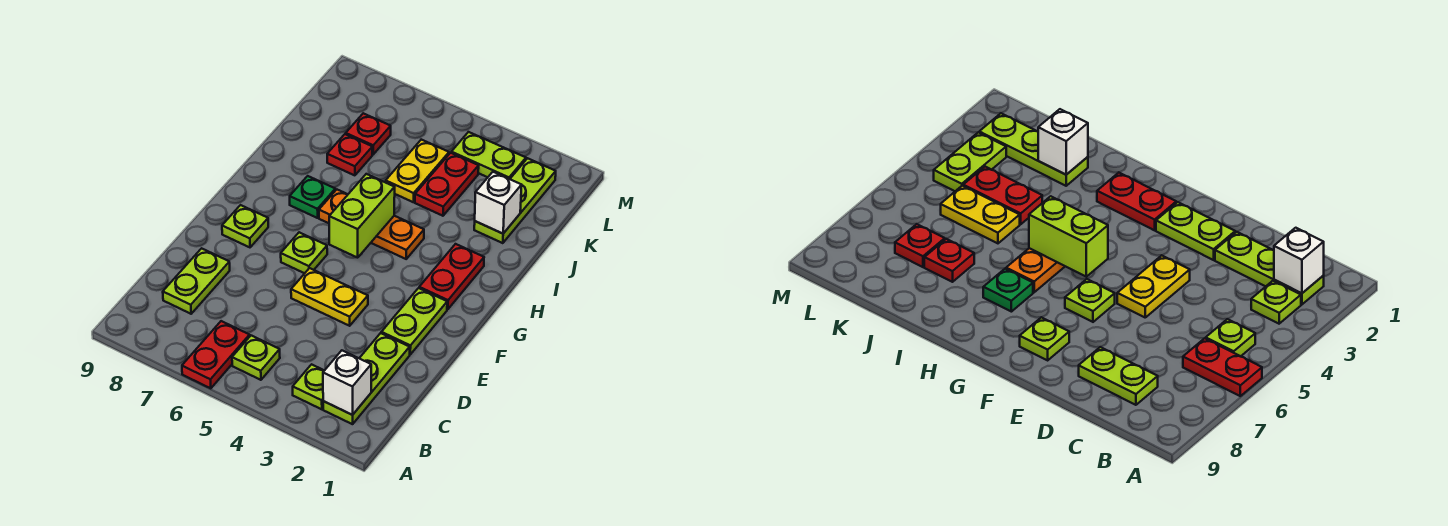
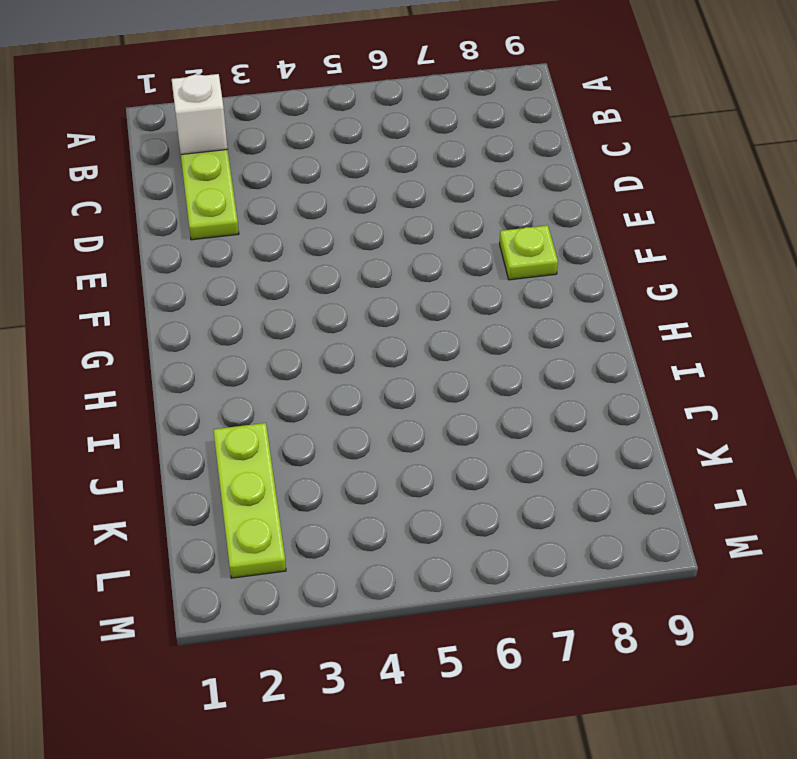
none -> red plate A6:B6 level 1
none -> lime plate B3 level 1
none -> lime plate B5 level 1

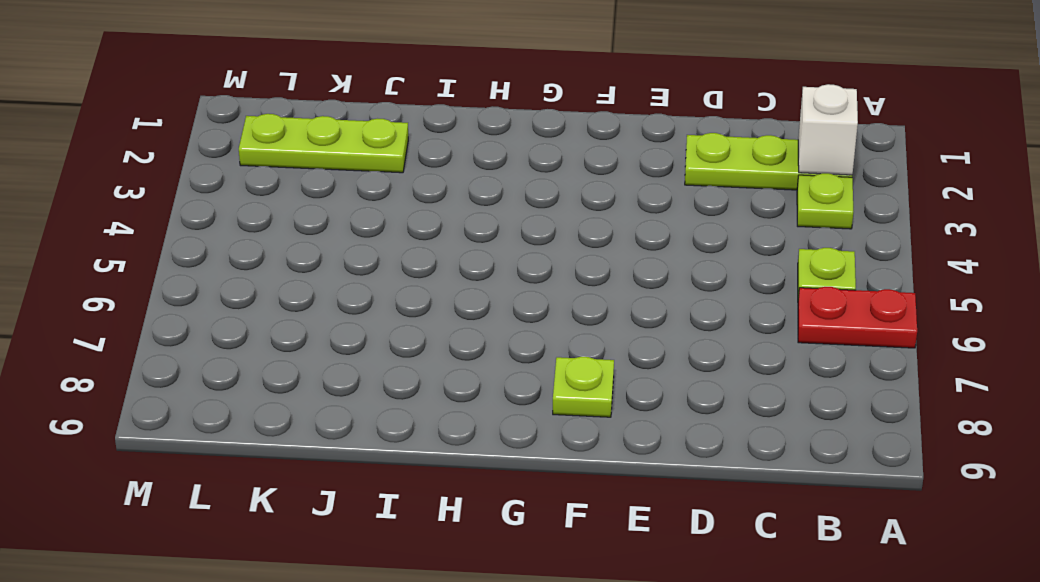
none -> lime plate C8:D8 level 1
none -> lime plate E2:F2 level 1
none -> yellow plate E4:E5 level 1

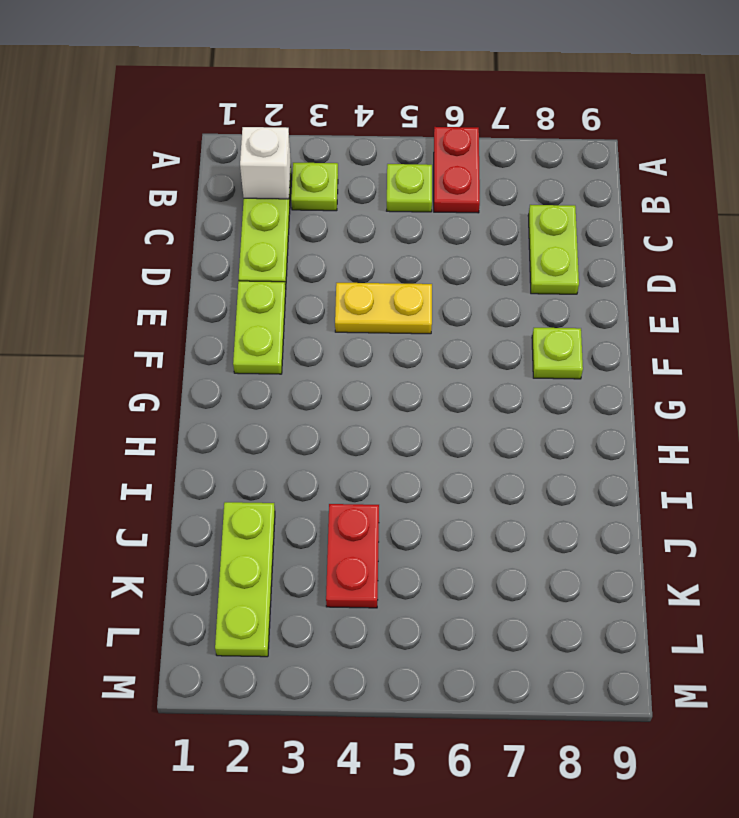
none -> lime plate F6 level 1
none -> red plate G2:H2 level 1
none -> orange plate H4:H6 level 1

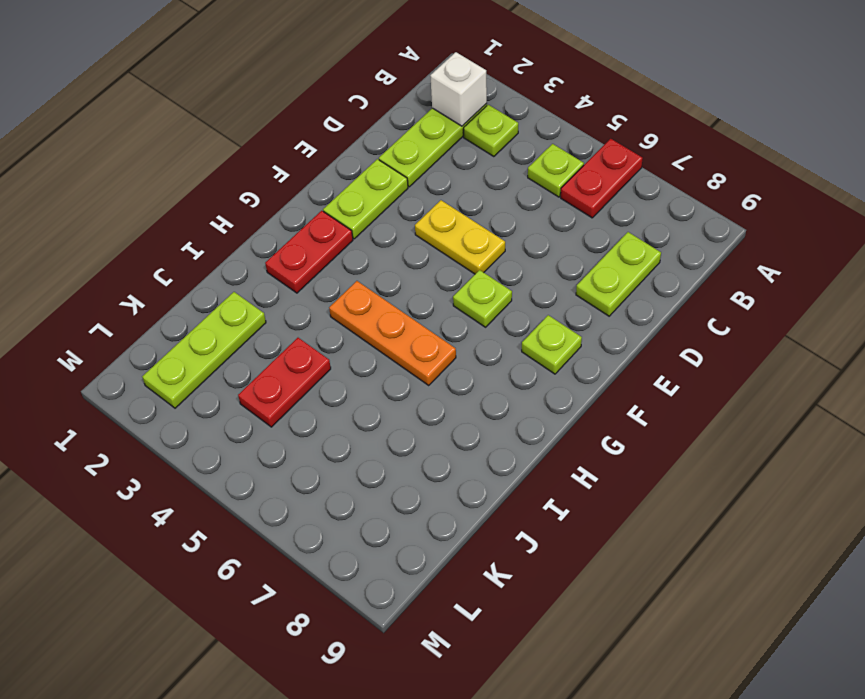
none -> green plate H7 level 1
none -> yellow plate J5:K5 level 1
none -> red plate J7 level 1

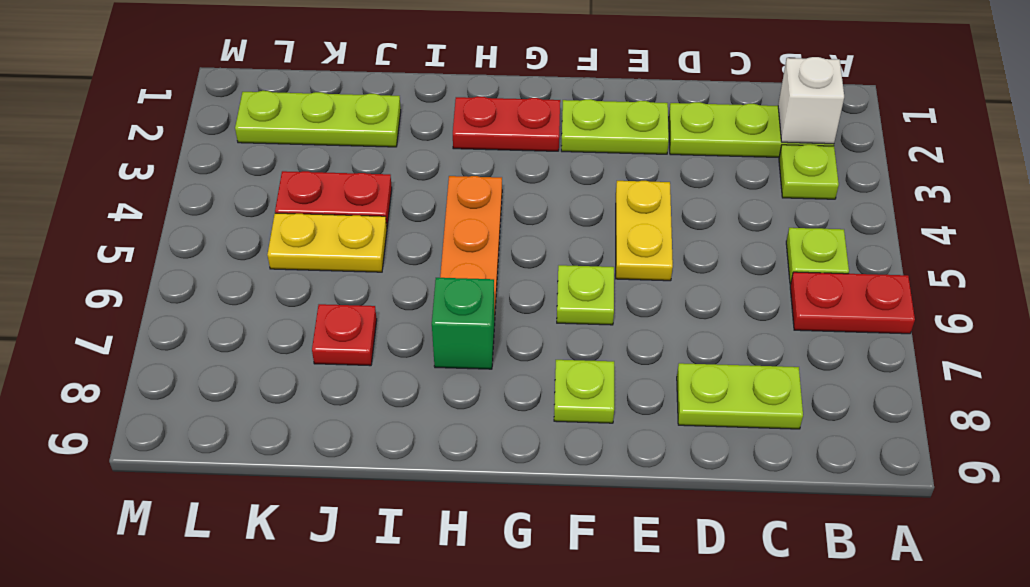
green brick H7 level 1 -> green plate H7 level 1
none -> red plate K7 level 1
none -> lime plate L3:L4 level 1
none -> lime brick G5:H5 level 2

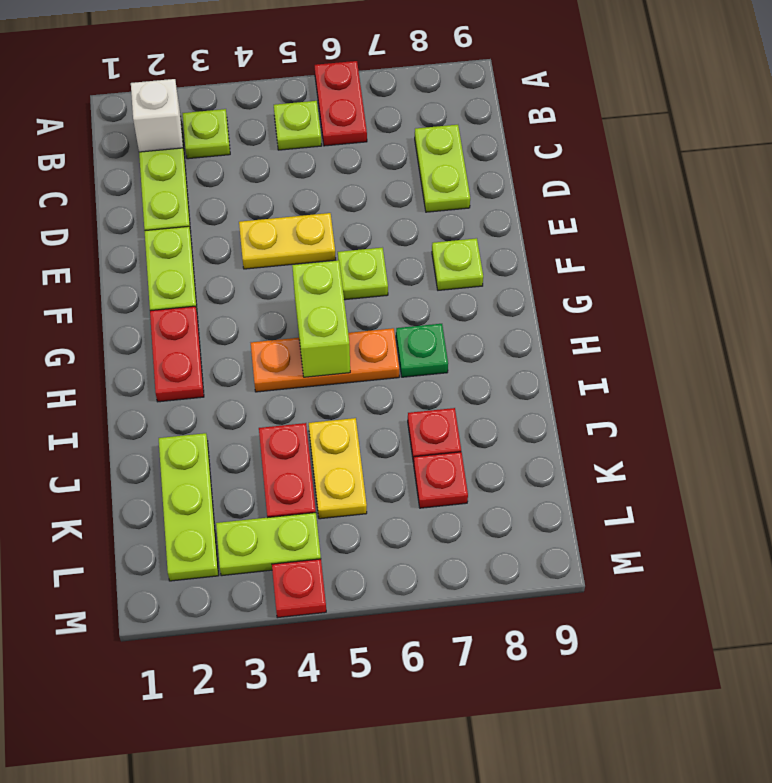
red plate M4 level 1 -> none
none -> white brick J2 level 2

